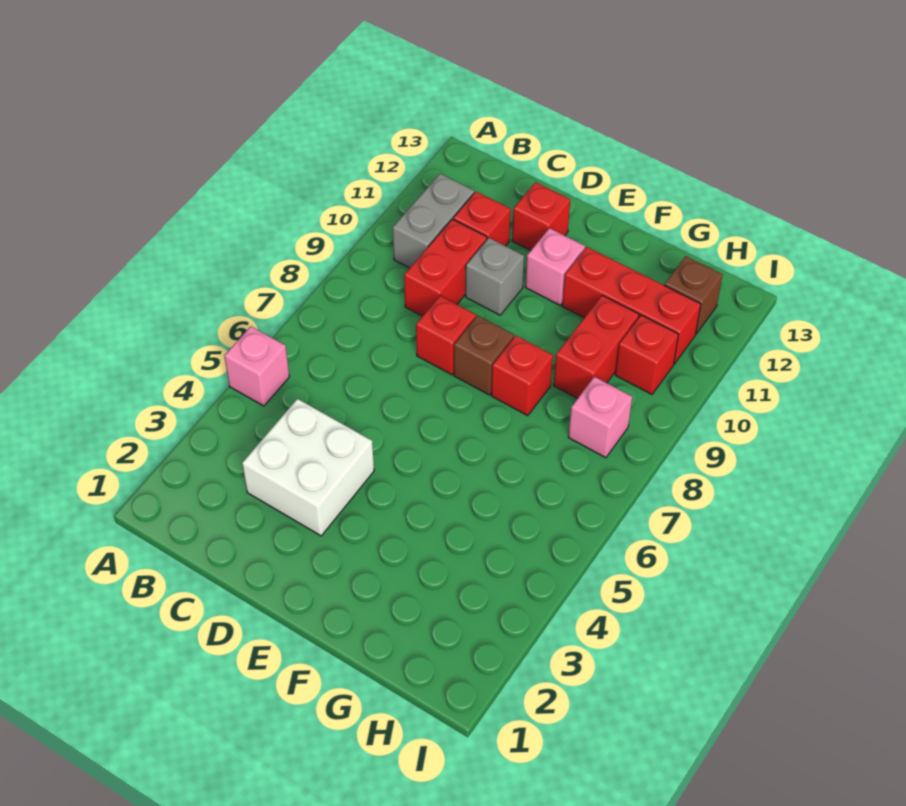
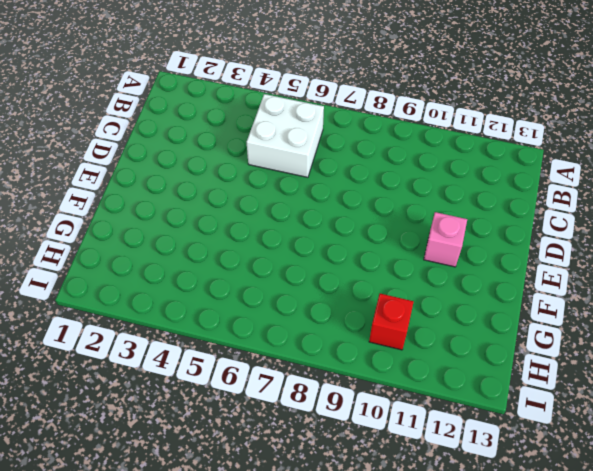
white brick B5:C6 level 1 -> white brick C3:D4 level 1
none -> pink brick A5 level 1
none -> grey brick B10:B11 level 1
none -> red brick C9:C10 level 1

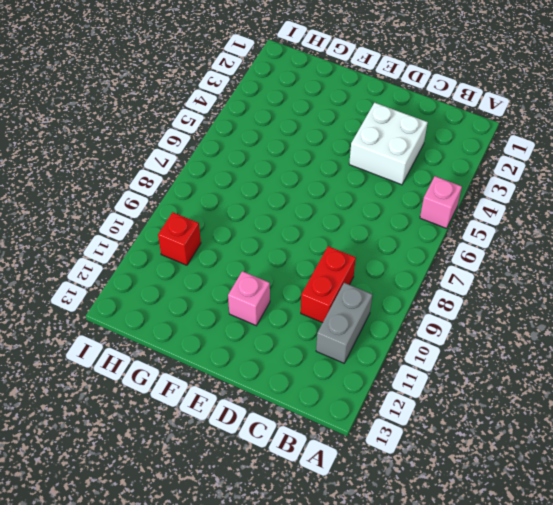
none -> red brick C11 level 1
none -> red brick D8 level 1
none -> grey brick D10 level 1

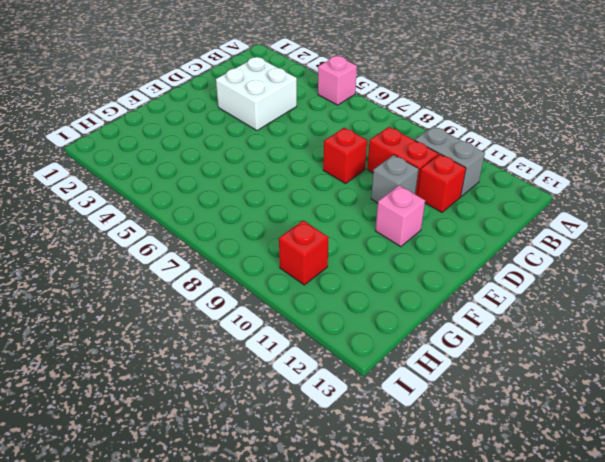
none -> red brick D12 level 1
none -> brown brick E8 level 1
none -> red brick F8 level 1

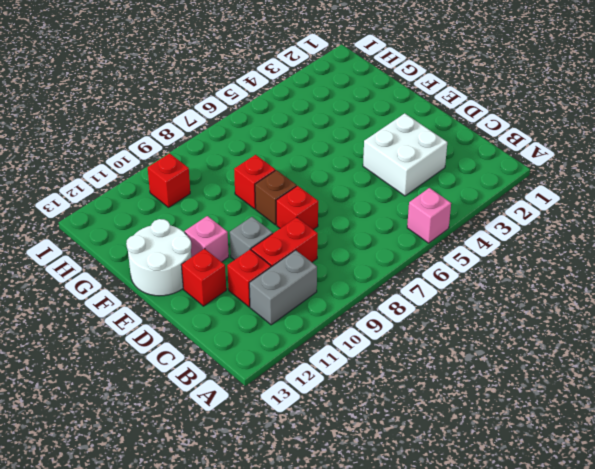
white round brick E12:F13 level 1 -> none
none -> red brick F11:H11 level 1
none -> red brick G9:G10 level 1
none -> pink brick H8 level 1

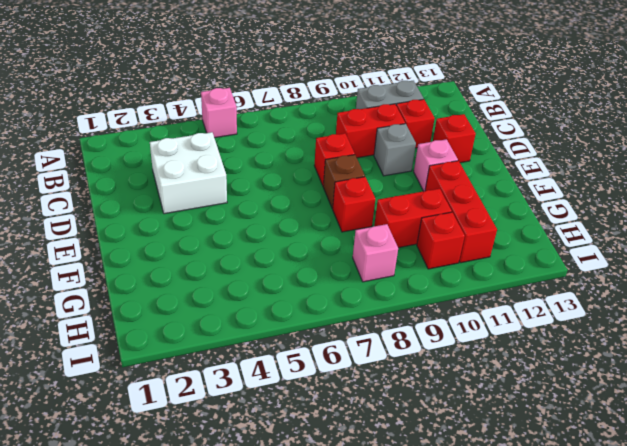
none -> brown brick H12 level 1

